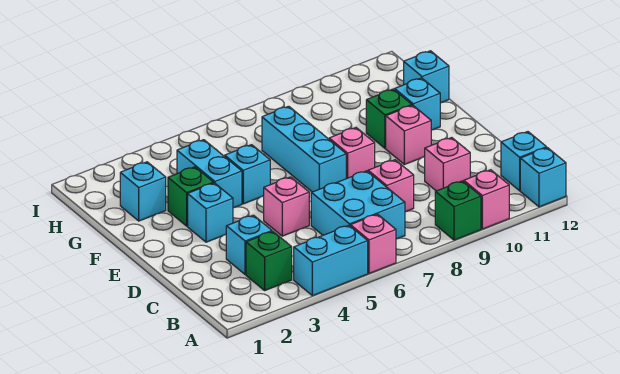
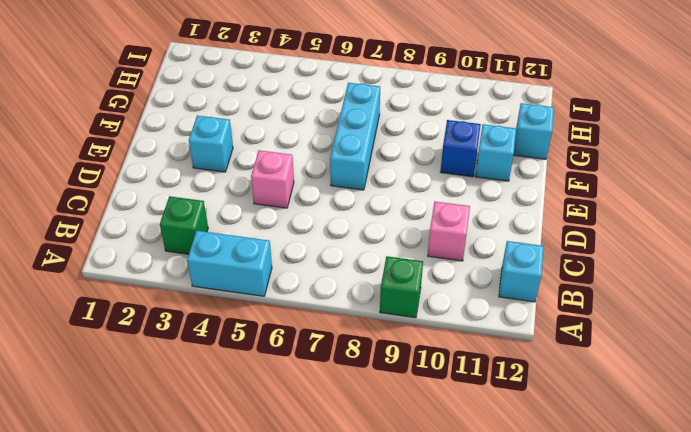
blue brick F10 level 1 -> green brick F10 level 1
none -> pink brick A6 level 1
none -> pink brick A10 level 1
none -> cyan brick A12 level 1

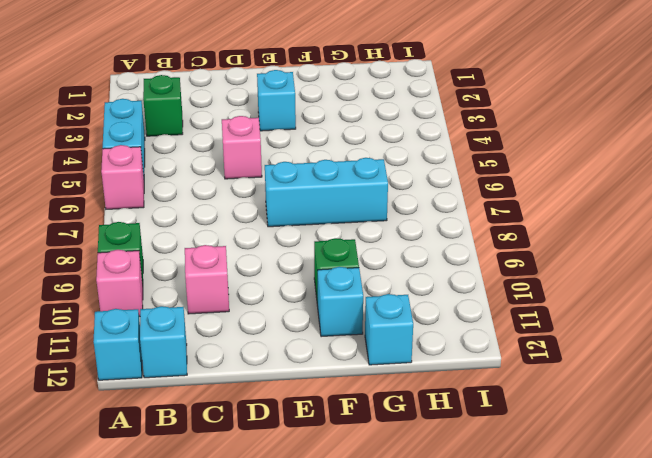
none -> cyan brick B6:C7 level 1
none -> cyan brick C3 level 1
none -> pink brick C8 level 1

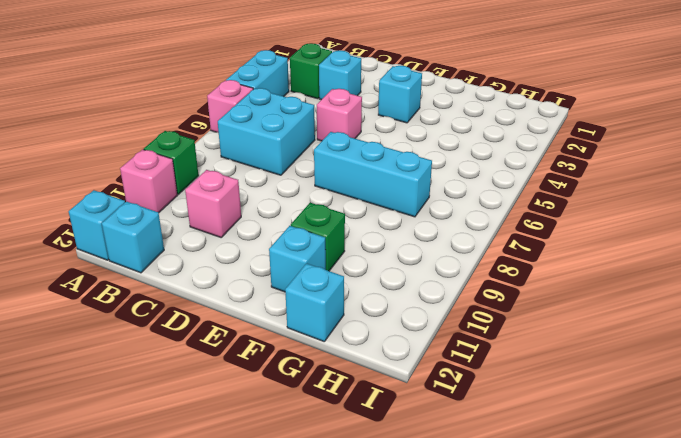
none -> pink brick C8 level 1
none -> pink brick E8 level 1
none -> pink brick E10 level 1

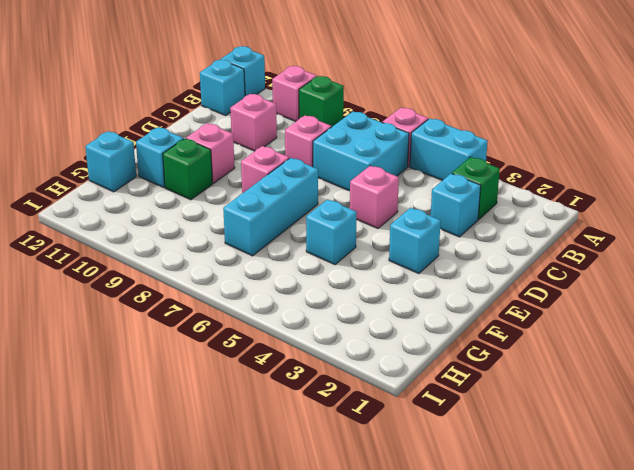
none -> green brick F3 level 1
none -> cyan brick F4:G4 level 1
none -> cyan brick G2 level 1

